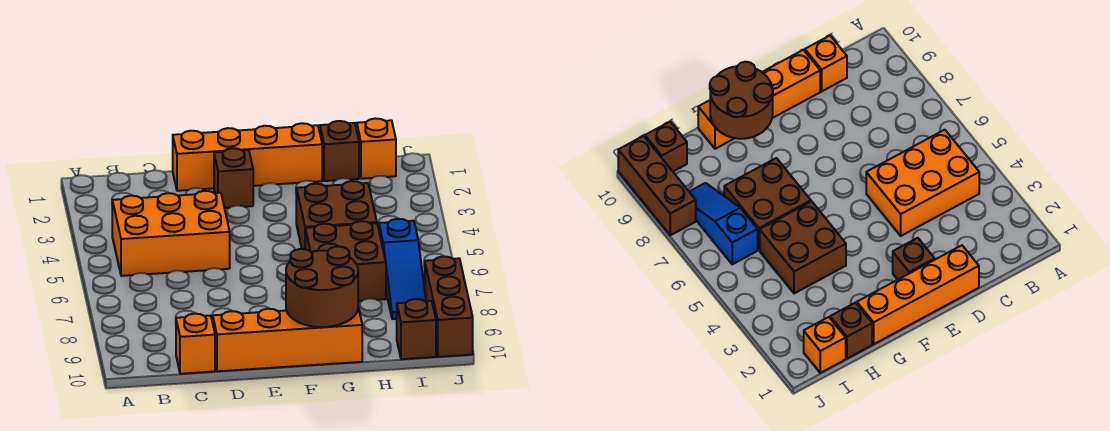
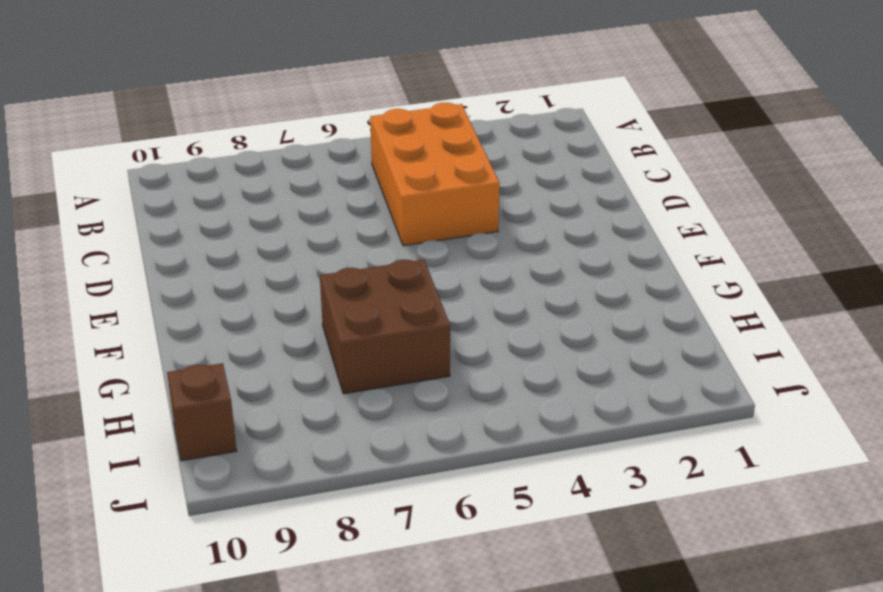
none -> orange brick C10 level 1
none -> orange brick D1:G1 level 1
none -> orange brick D10:G10 level 1

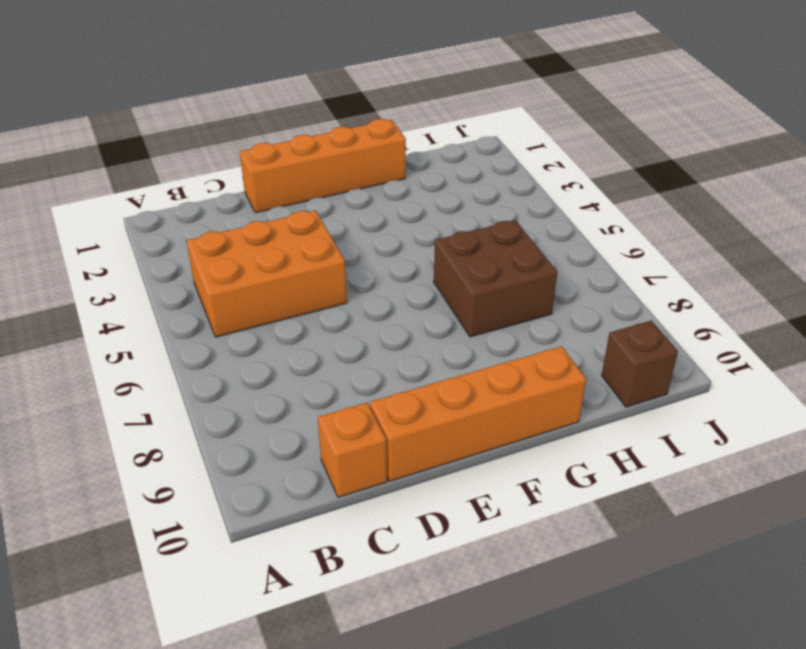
none -> brown brick E2 level 1
none -> brown brick G4:H5 level 1
none -> brown brick H1 level 1

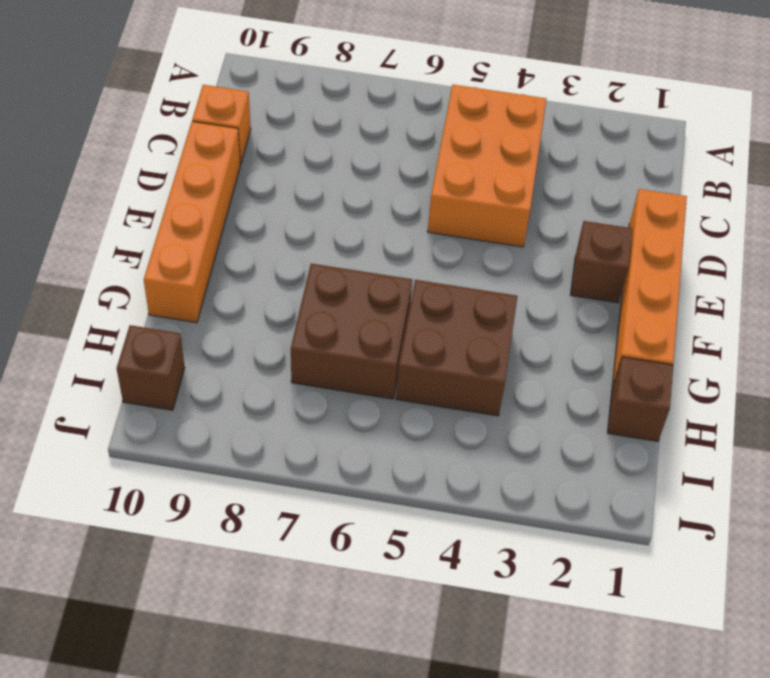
none -> orange brick I1 level 1
none -> blue slope I6:I8 level 1 top 6
none -> brown brick J8:J10 level 1

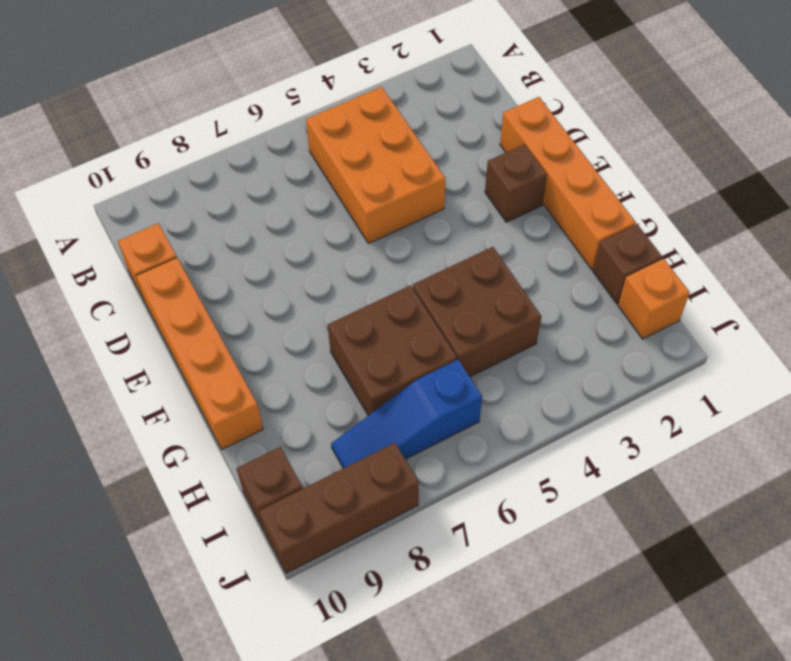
none -> brown round brick F9:G10 level 2

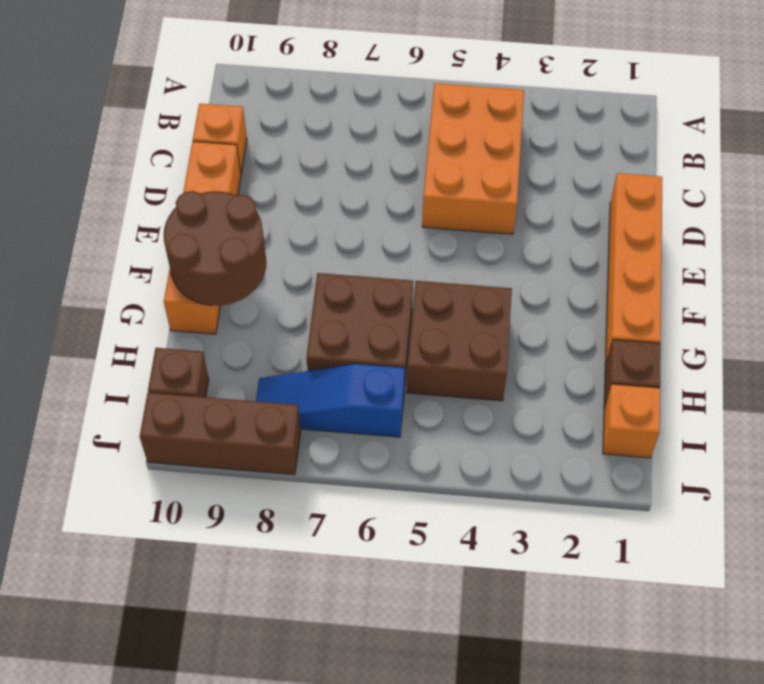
none -> brown brick E2 level 1

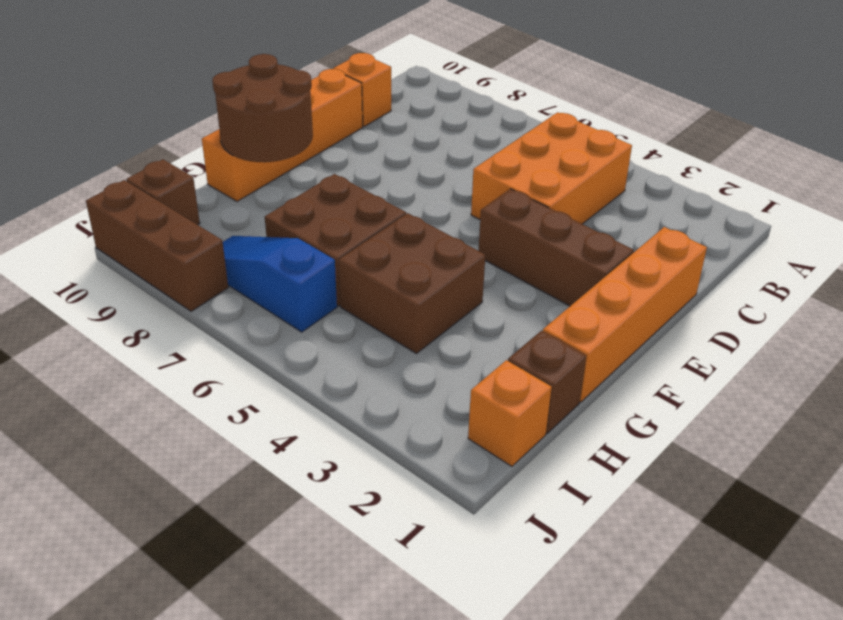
brown brick E2:E4 level 1 -> brown brick E2 level 1

